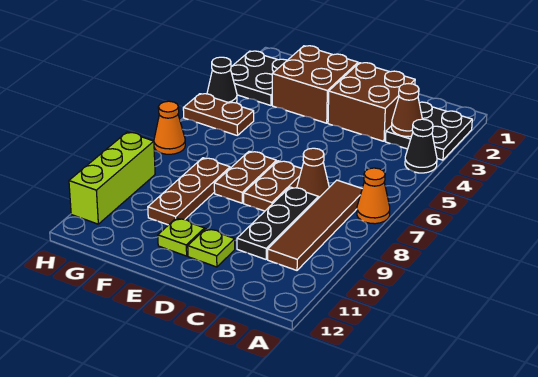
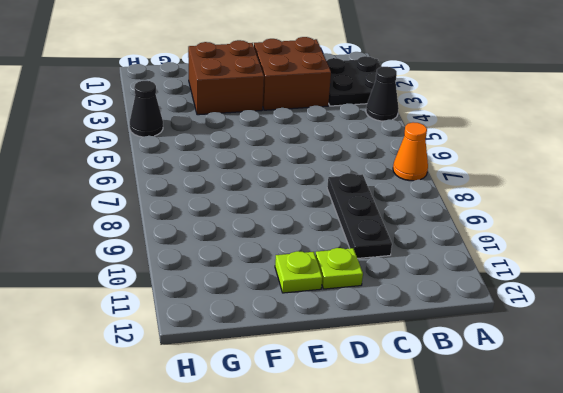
none -> brown tile B7:B10 level 1
none -> brown cone C7 level 1
none -> brown plate D7:D8 level 1

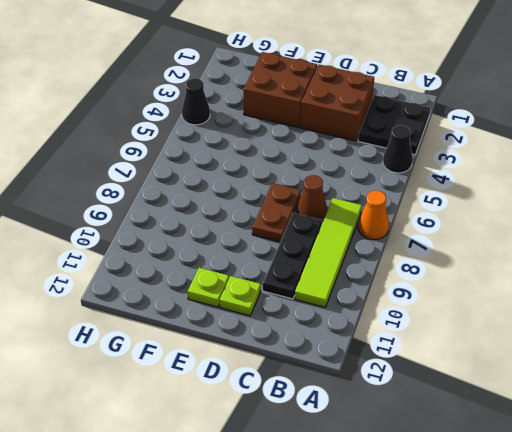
lime tile B7:B10 level 1 -> brown tile B7:B10 level 1
none -> brown plate E7:E8 level 1
none -> brown plate F8:F10 level 1
none -> black plate G2:H3 level 1

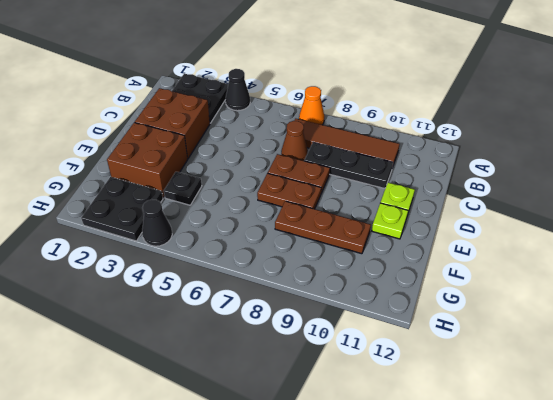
black plate F4 level 1 -> none
none -> brown plate G5:H5 level 1
none -> orange cone H7 level 1
none -> lime brick H9:H11 level 1

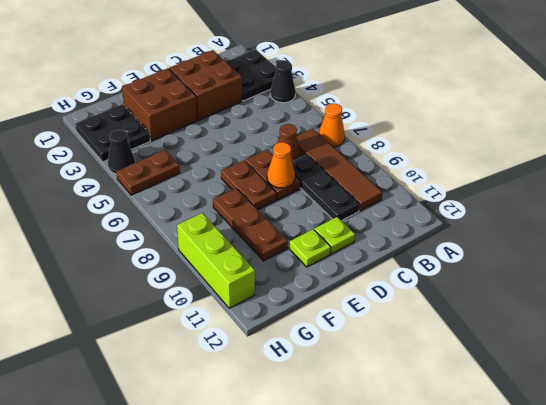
orange cone D8 level 2 -> orange cone H7 level 1
none -> brown cone B3 level 2

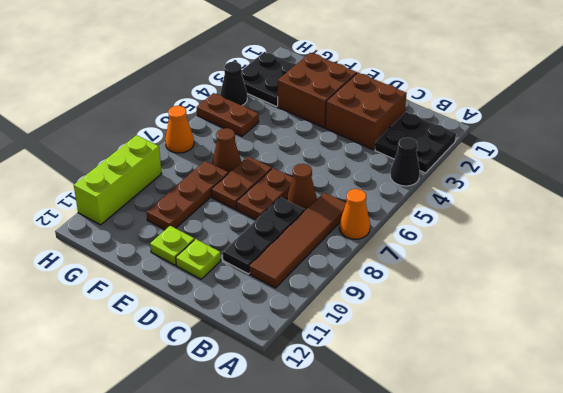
brown cone F7 level 1 -> brown cone B3 level 2

